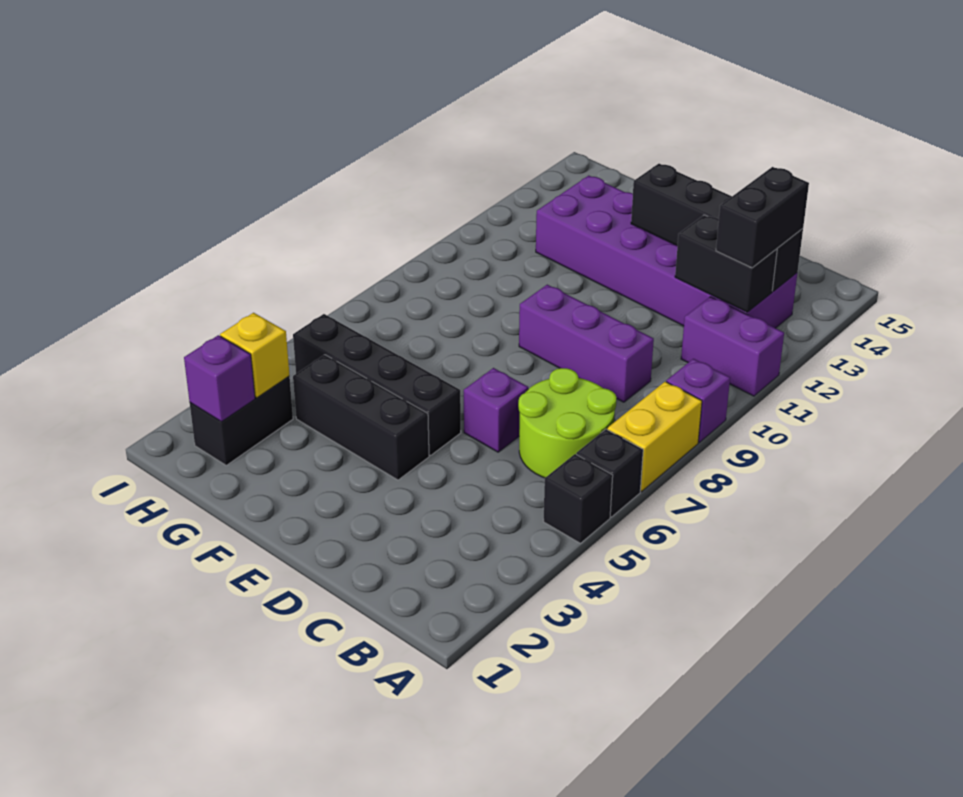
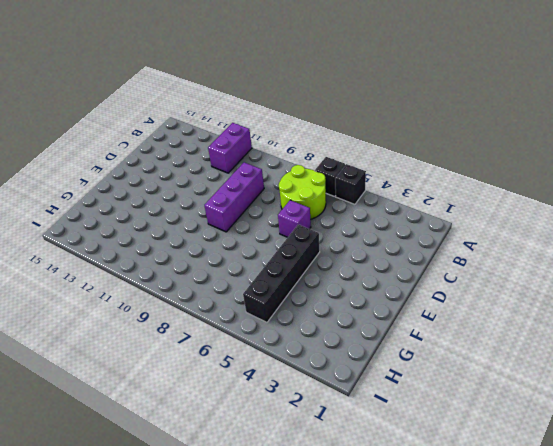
none -> yellow brick A7:A8 level 1
none -> purple brick A9 level 1
none -> purple brick B12:G13 level 1

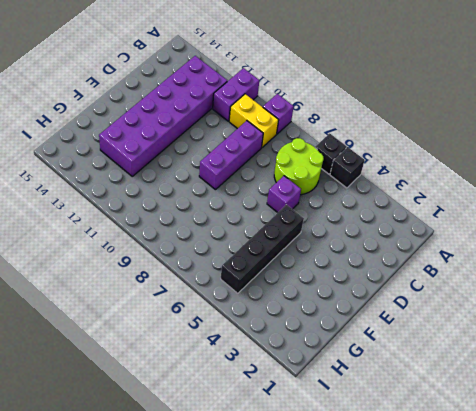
yellow brick B9:B10 level 1 -> yellow brick A7:A8 level 1
none -> black brick E4:G4 level 1
none -> black brick H2:H3 level 1
none -> black brick B12:C12 level 2

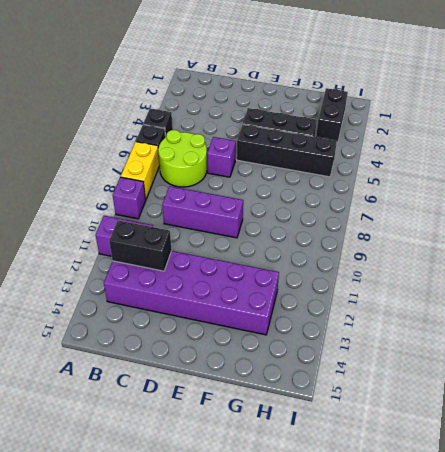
none -> black brick B13:E13 level 2
none -> purple brick H2 level 2
none -> yellow brick H3 level 2

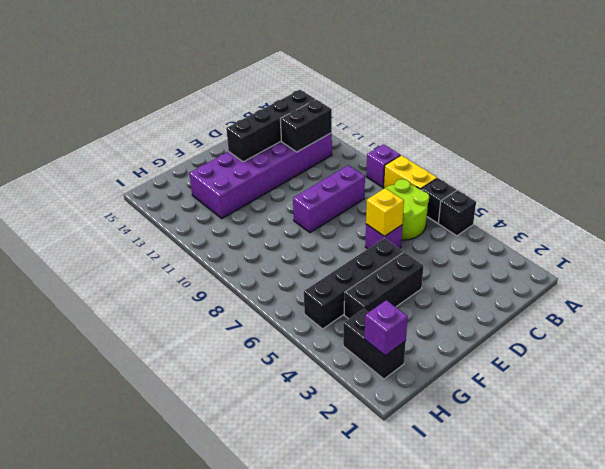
yellow brick D6 level 2 -> yellow brick H3 level 2
none -> purple brick A11:B11 level 1
none -> black brick B12:B13 level 3

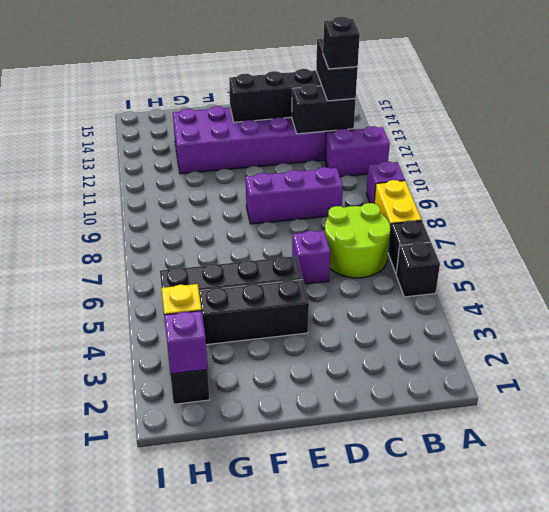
black brick B12 level 4 -> none

